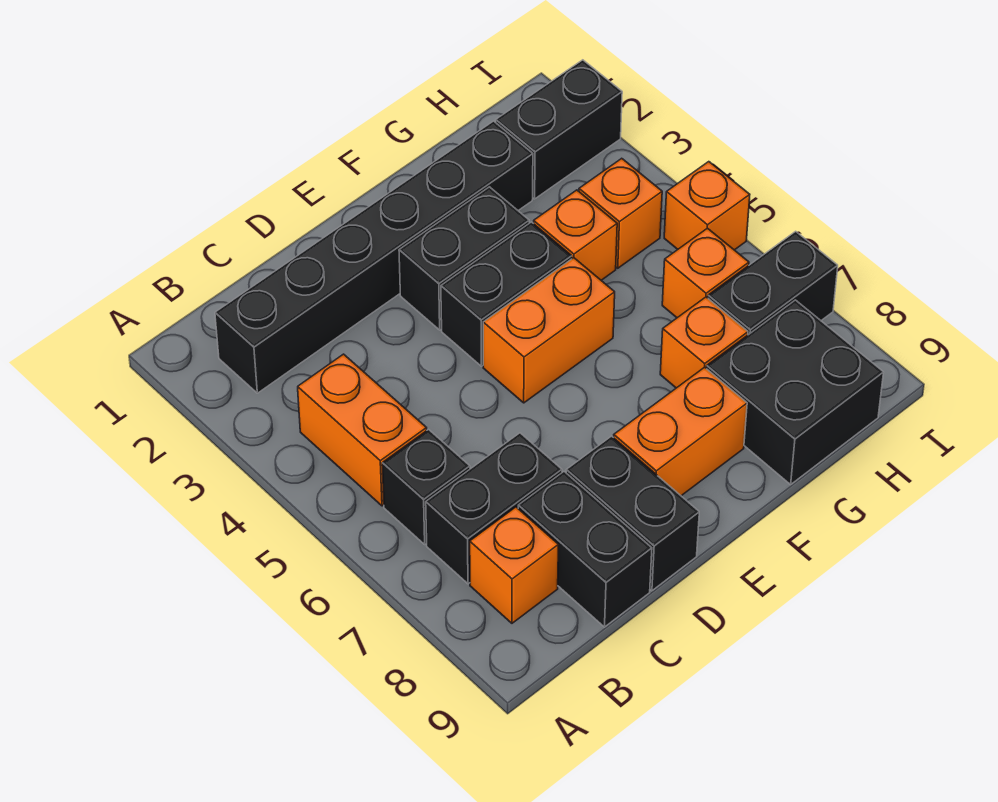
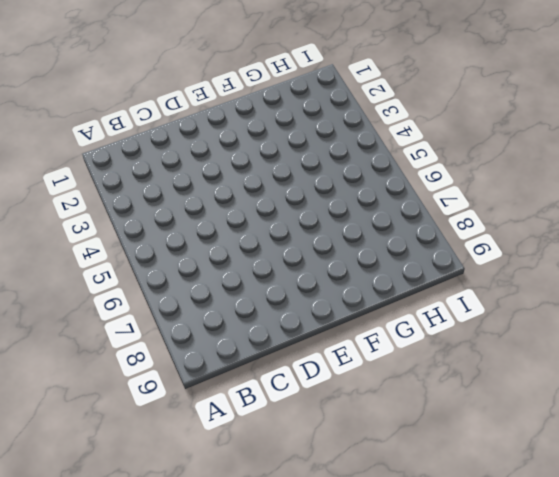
none -> black brick B2:G2 level 1
none -> orange brick B4:B5 level 1
none -> black brick B6 level 1

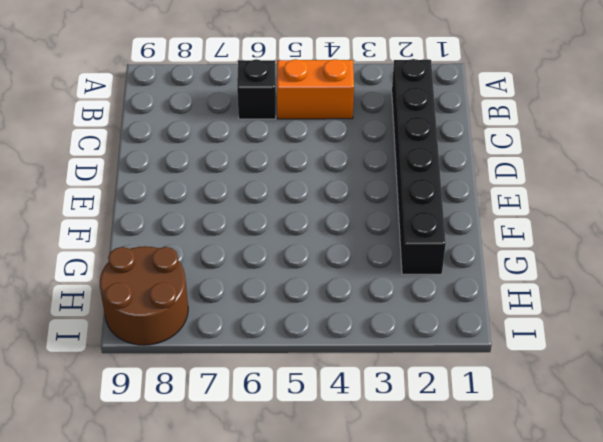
brown round brick H8:I9 level 1 -> black brick G8:H9 level 1
none -> black brick B7:C7 level 1
none -> orange brick B8 level 1
none -> black brick C8:C9 level 1

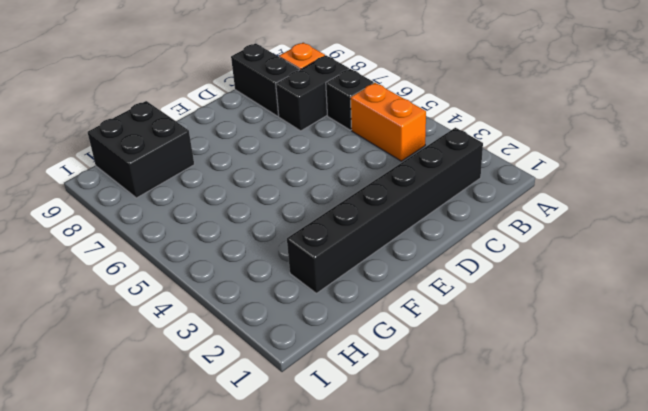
none -> black brick D8:D9 level 1
none -> black brick E3:F3 level 1
none -> black brick E4:F4 level 1

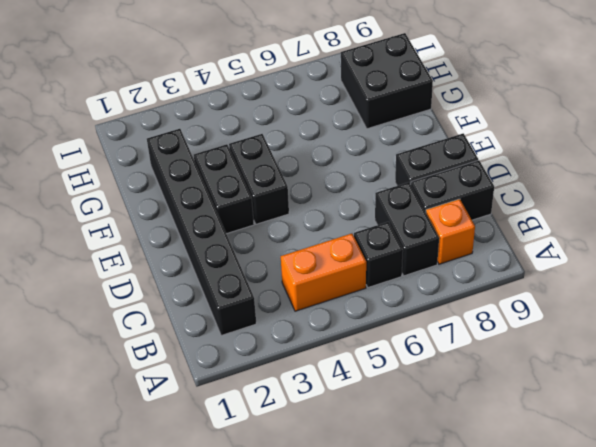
none -> orange brick E5:F5 level 1
none -> orange brick E8:F8 level 1
none -> orange brick G4 level 1

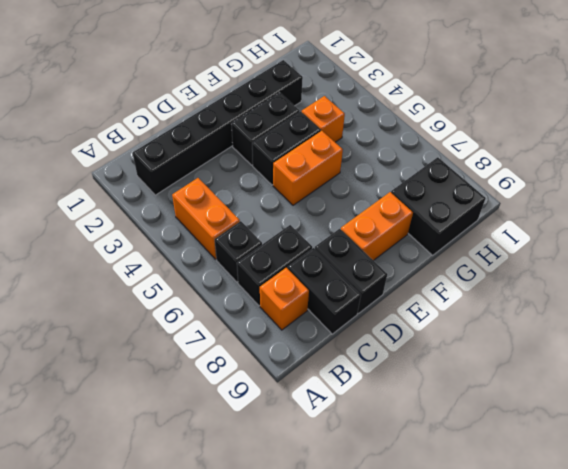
none -> orange brick G7 level 1
none -> black brick H2:I2 level 1
none -> orange brick H4 level 1

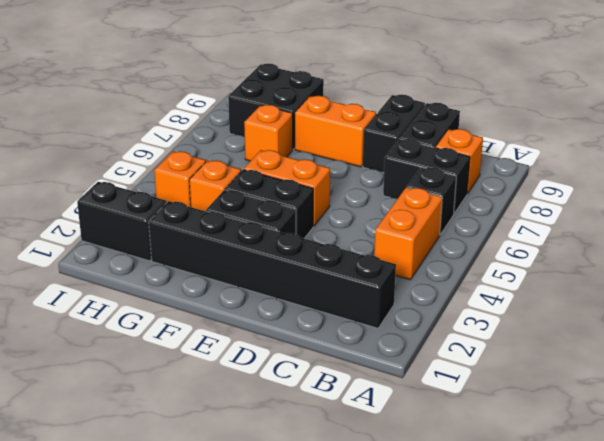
none -> orange brick H6 level 1
none -> black brick H7:I7 level 1
none -> orange brick I5 level 1

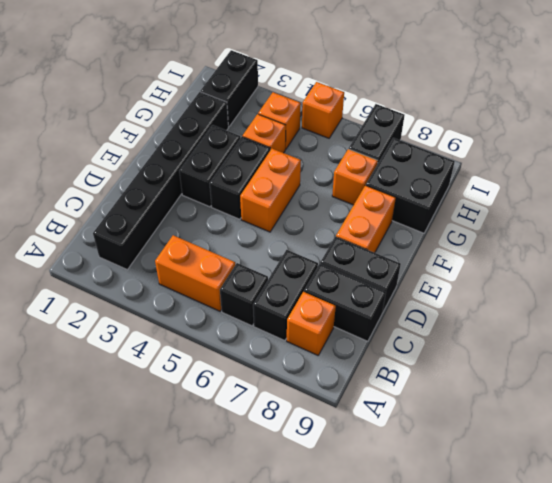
none -> orange brick H6 level 1

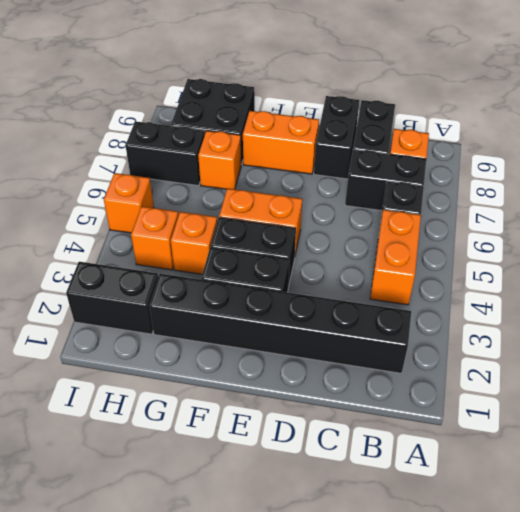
none -> orange brick H6 level 1

